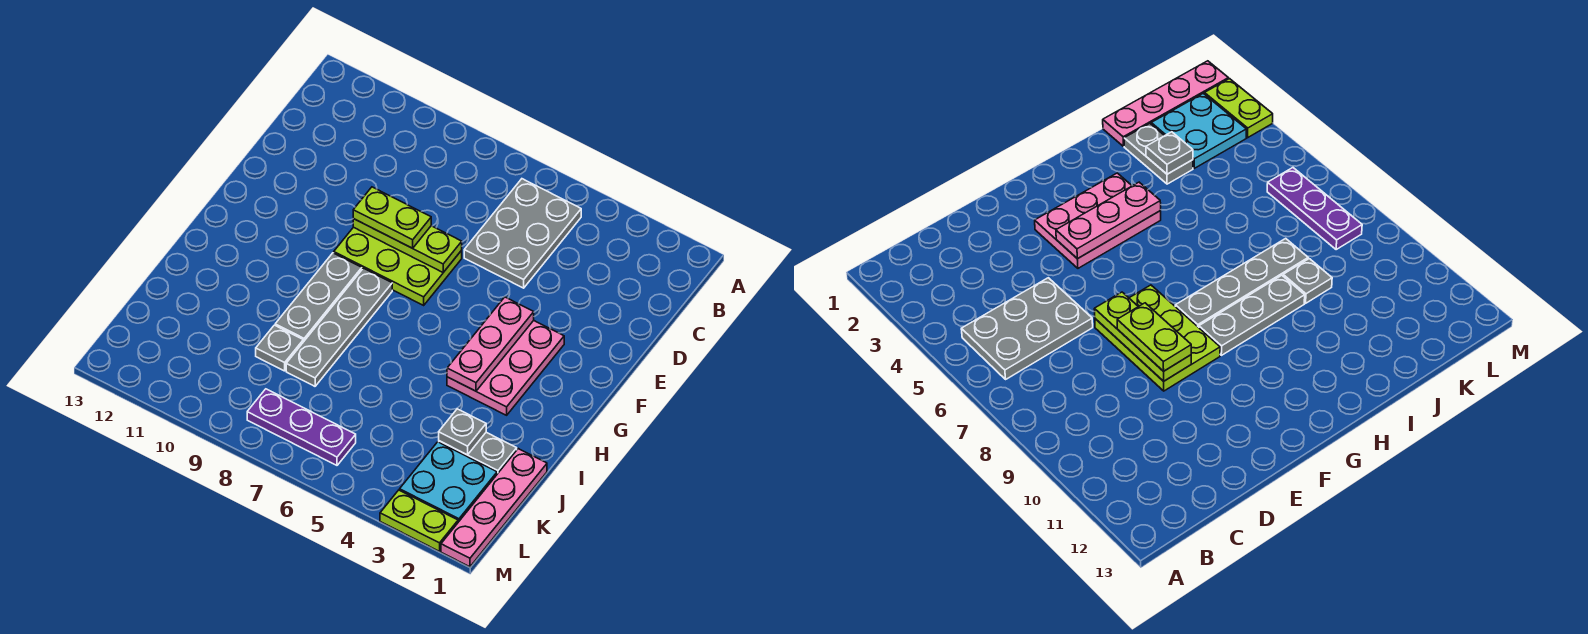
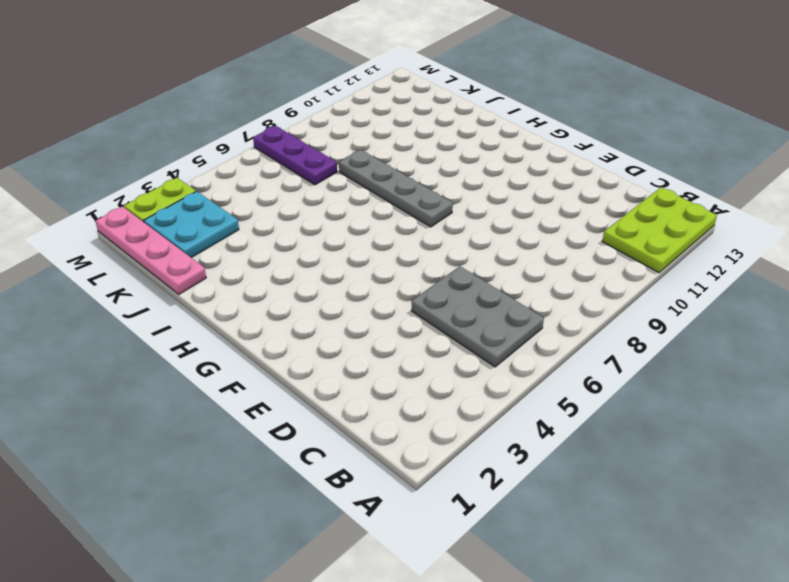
lime plate A11:B13 level 1 -> lime plate E7:F9 level 1
purple plate K7:M7 level 1 -> purple plate L6:L8 level 1
none -> pink plate F3:H4 level 1
none -> grey plate G9:I9 level 1
none -> grey plate J2:J3 level 1

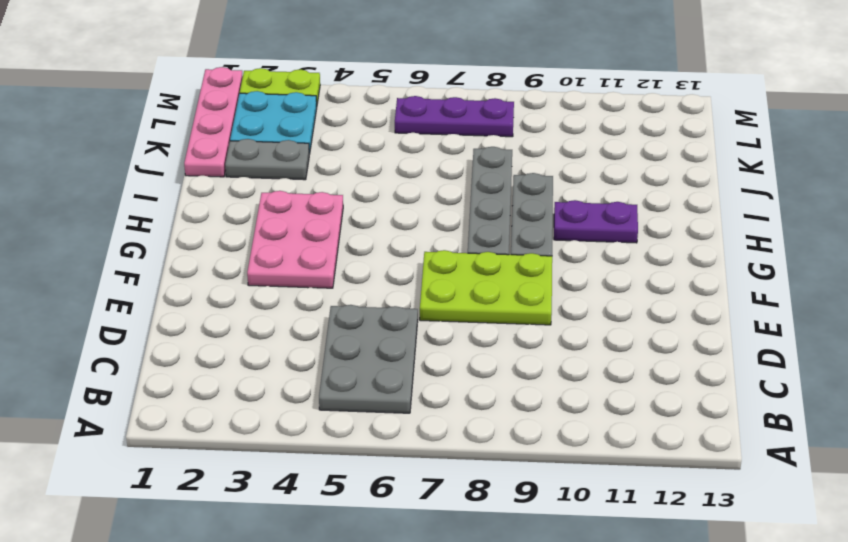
purple plate H10:H11 level 1 -> none
none -> grey plate J9 level 1
none -> lime plate E7:E9 level 2
none -> pink plate F4:H4 level 2

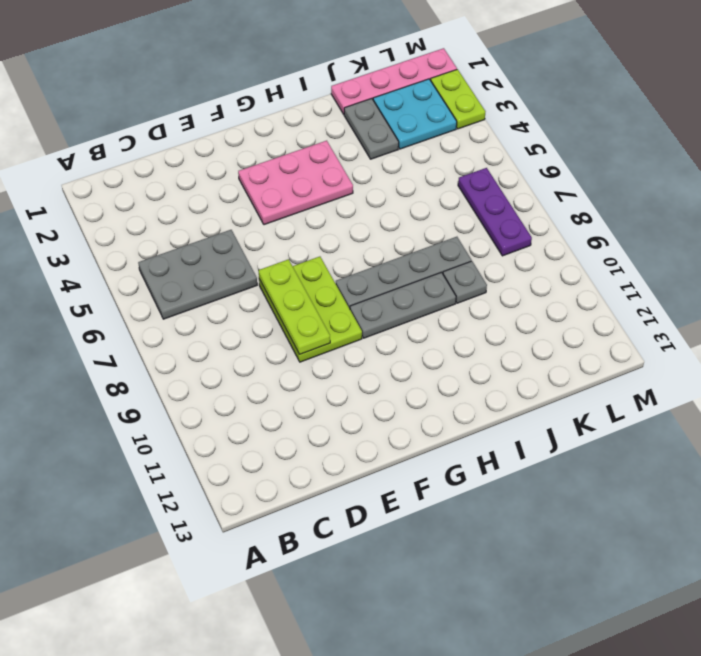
none -> pink plate F4:H4 level 2
none -> grey plate J3 level 2
none -> lime plate E8:E9 level 3

